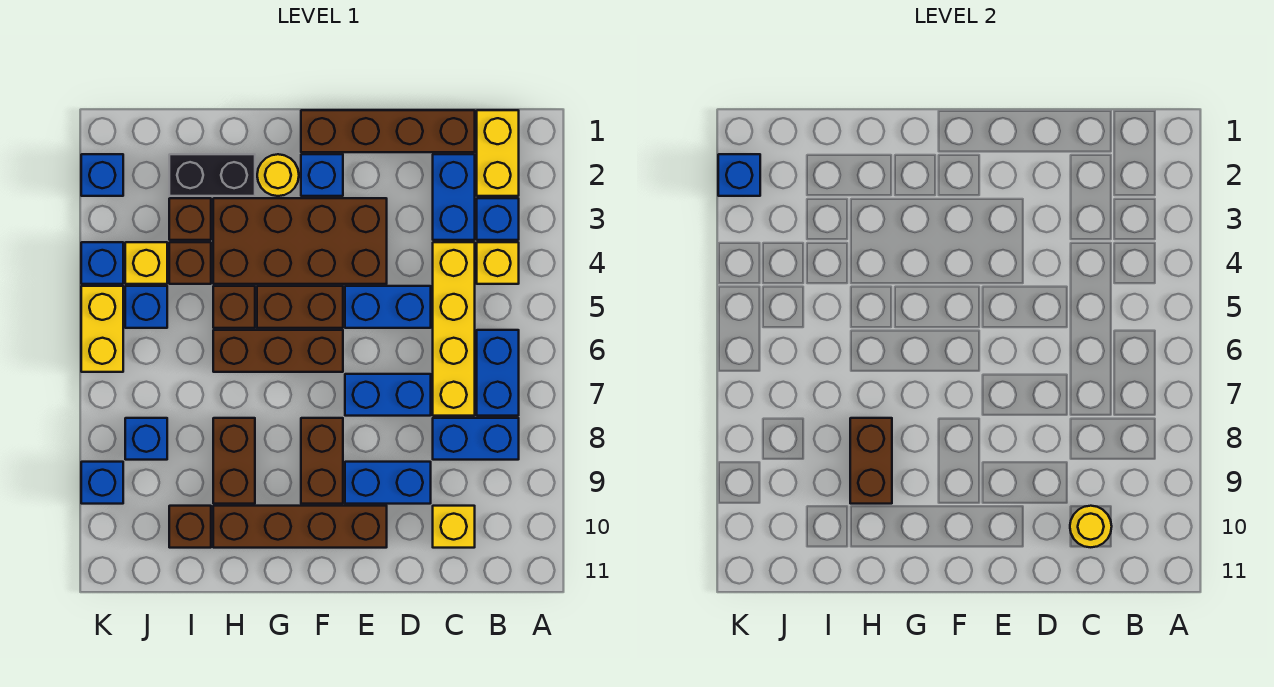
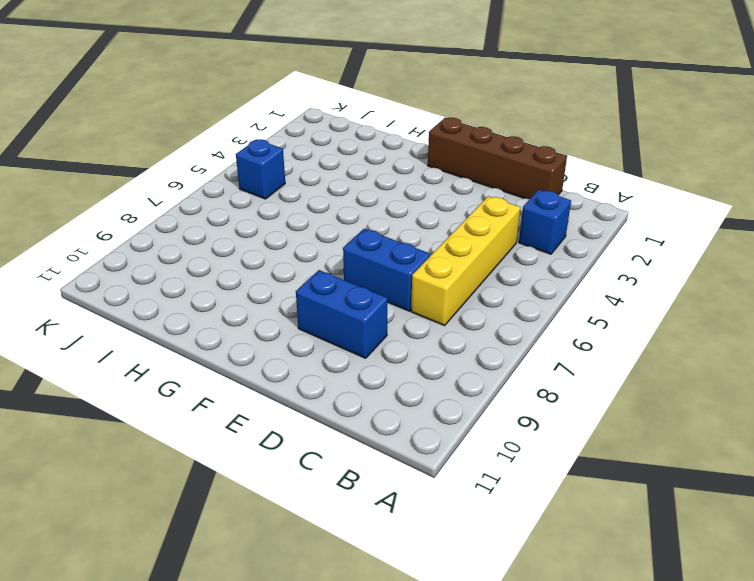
none -> yellow brick B1:B2 level 1
none -> yellow brick B4 level 1
none -> blue brick B6:B7 level 1
none -> blue brick B8:C8 level 1

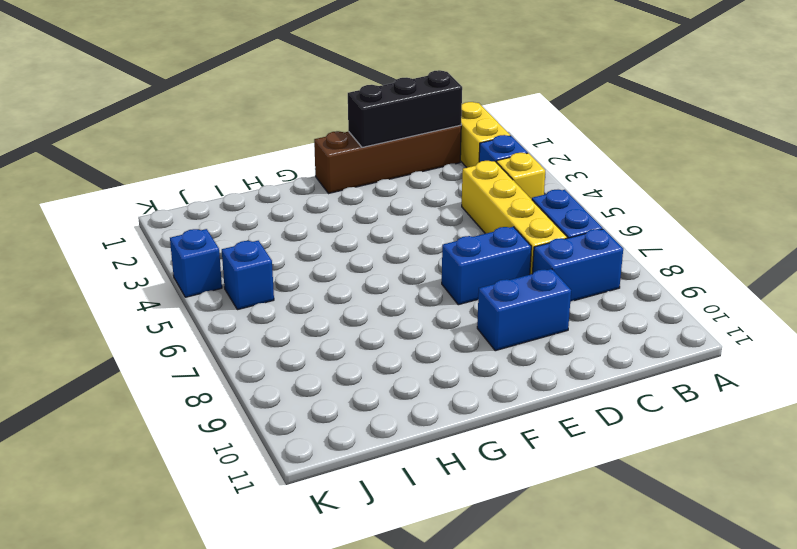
black brick C1:E1 level 2 -> none
none -> blue brick C2:C3 level 1
none -> yellow brick C10 level 1
none -> blue brick D5:E5 level 1
none -> brown brick E3:H4 level 1

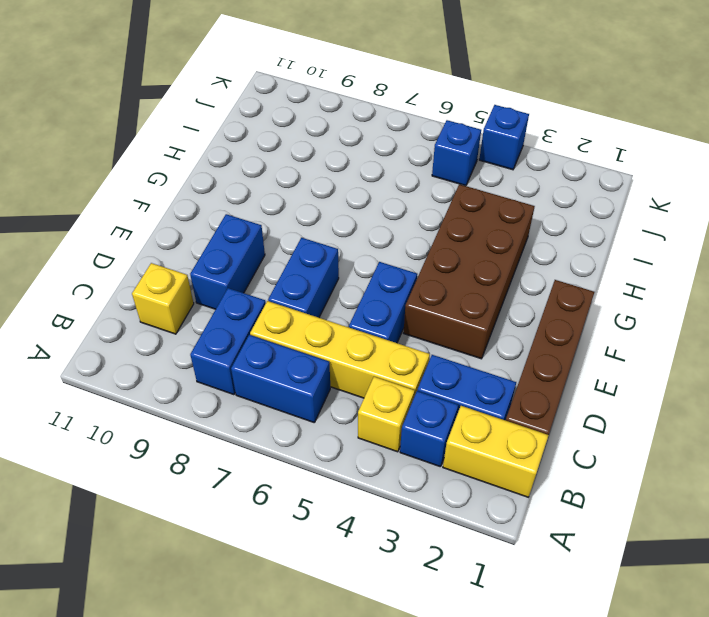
none -> brown brick E10:H10 level 1
none -> blue brick F2 level 1
none -> brown brick F5:G5 level 1
none -> brown brick F6:H6 level 1

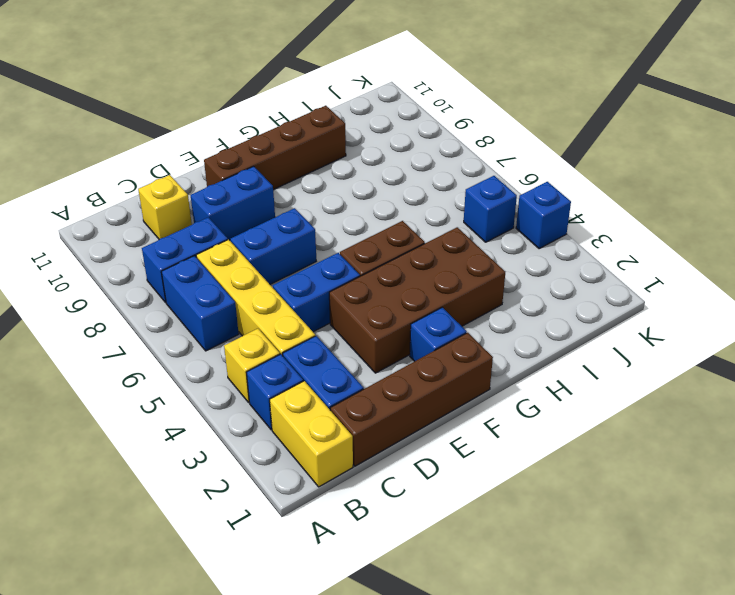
none -> brown brick F6:H6 level 1
none -> brown brick F8:F9 level 1
none -> yellow round brick G2 level 1
none -> black brick H2:I2 level 1

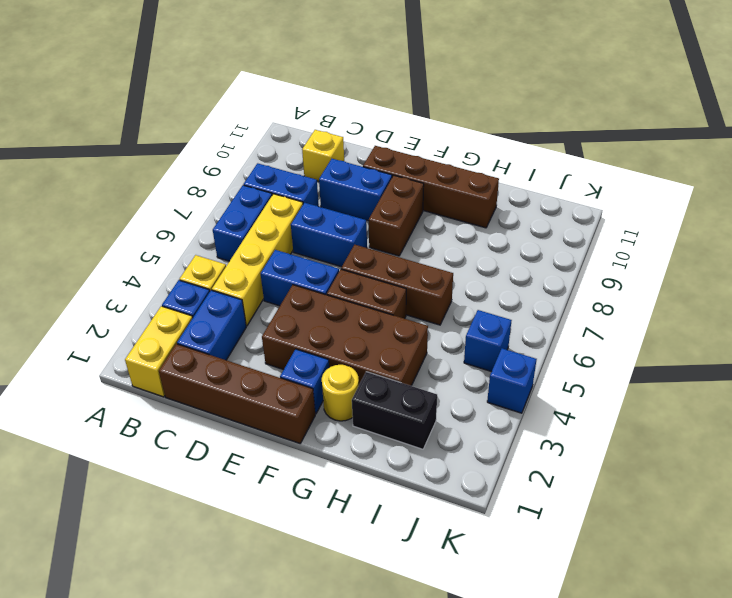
none -> brown brick H5 level 1
none -> brown brick H8:H9 level 1
none -> brown brick I3 level 1
none -> brown brick I4 level 1

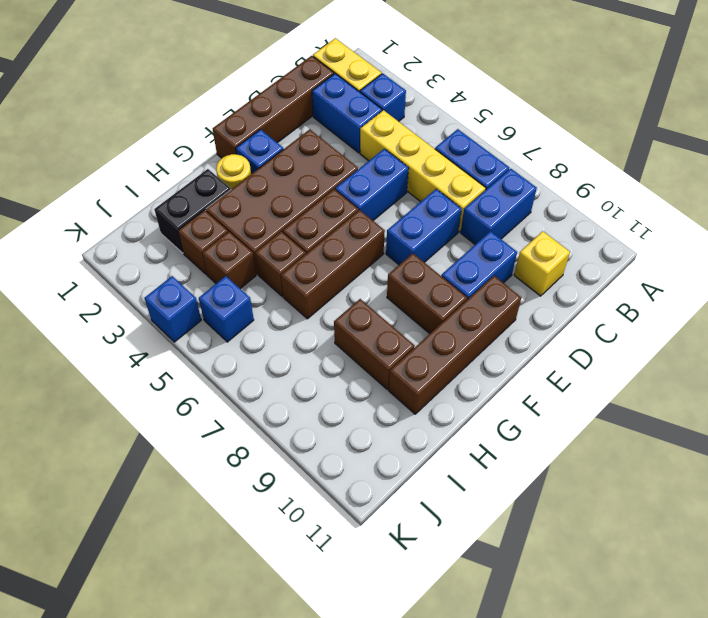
none -> yellow brick B4 level 1
none -> brown brick I10 level 1
none -> yellow brick J4 level 1
none -> blue brick J8 level 1

